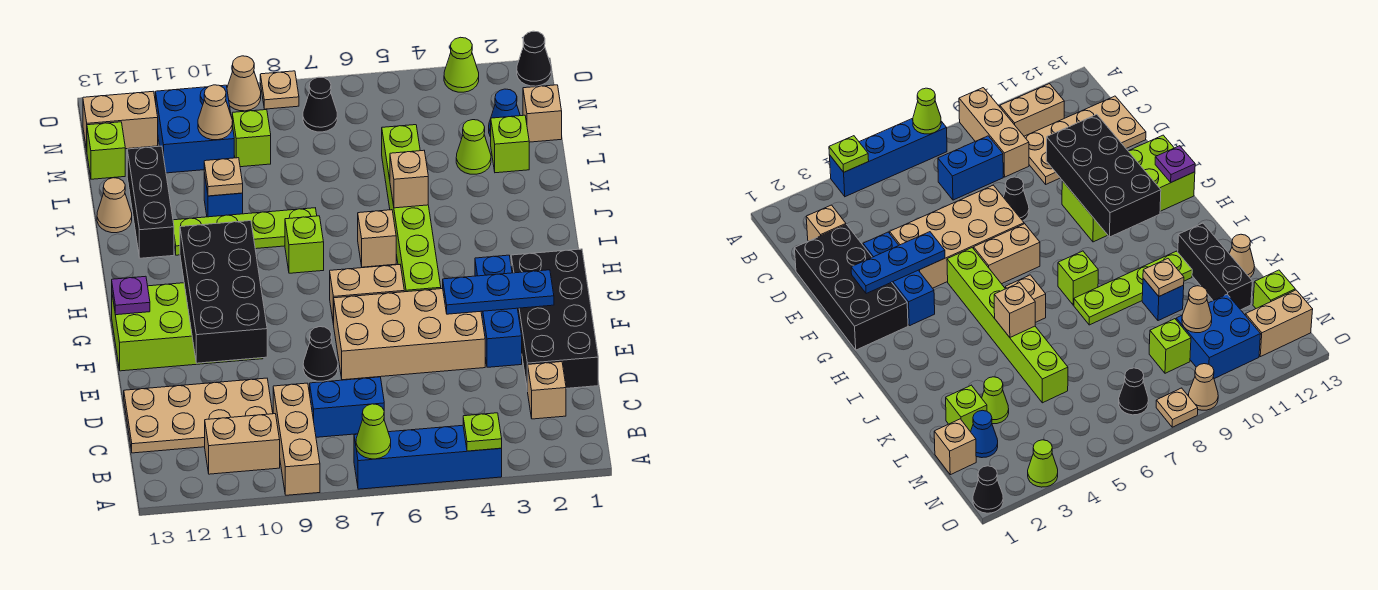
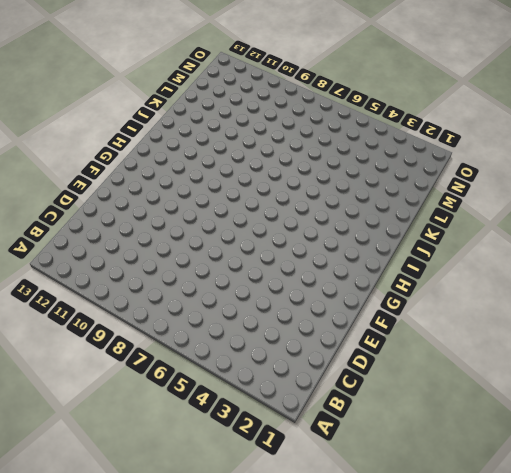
none -> blue brick A4:A7 level 1
none -> tan brick A9:C9 level 1
none -> tan brick B10:B11 level 1
none -> tan brick C2 level 1

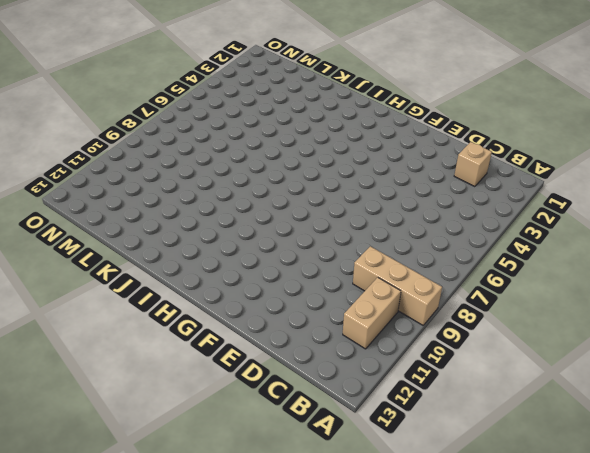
none -> blue brick A4:A7 level 1
none -> blue brick C7:C8 level 1
none -> tan plate C10:D13 level 1
none -> black brick D1:G2 level 1

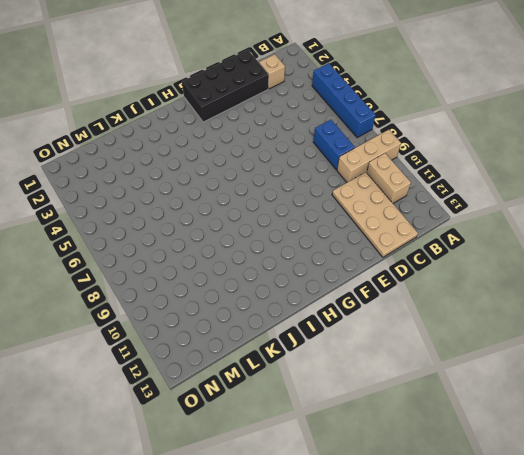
none -> blue brick E3:G3 level 1
none -> tan brick E4:F7 level 1
none -> black cone E8 level 1
none -> lime brick F10:G13 level 1

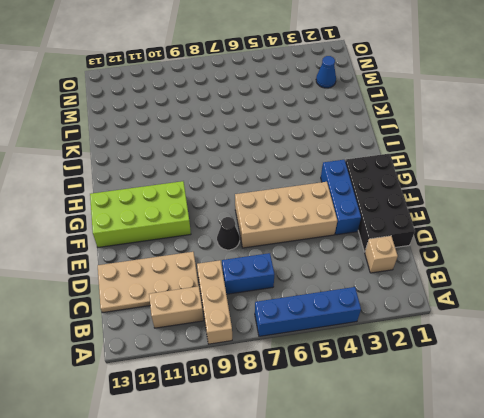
none -> lime brick G5:L5 level 1
none -> tan brick G6:G7 level 1
none -> tan brick I6 level 1
none -> lime brick I8 level 1

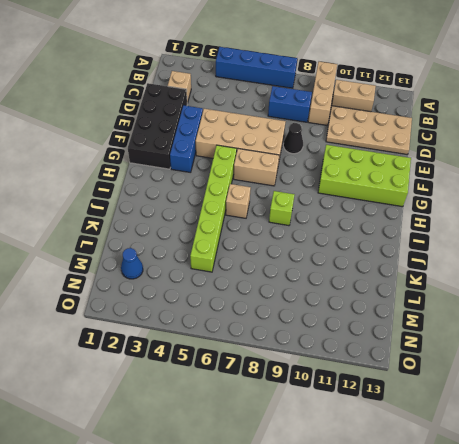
none -> lime plate J8:J11 level 1
none -> black brick J12:L12 level 1
none -> blue brick K10 level 1
none -> tan cone K13 level 1

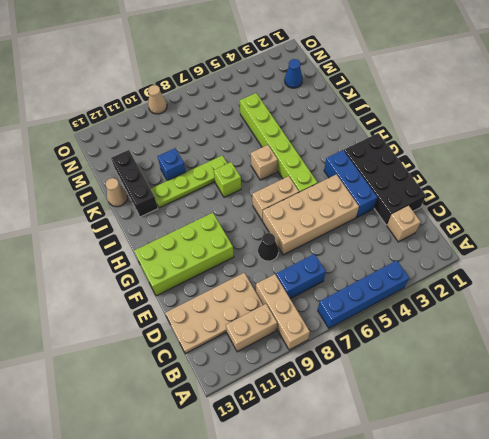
none -> lime brick L2 level 1
none -> lime cone L3 level 1
none -> tan brick M1 level 1
none -> lime brick M9 level 1

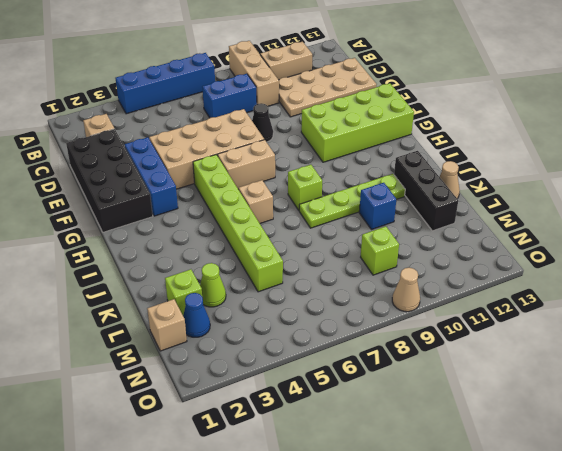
none -> blue brick M10:N11 level 1
none -> lime brick M13 level 1
none -> black cone N7 level 1
none -> tan brick N12:N13 level 1

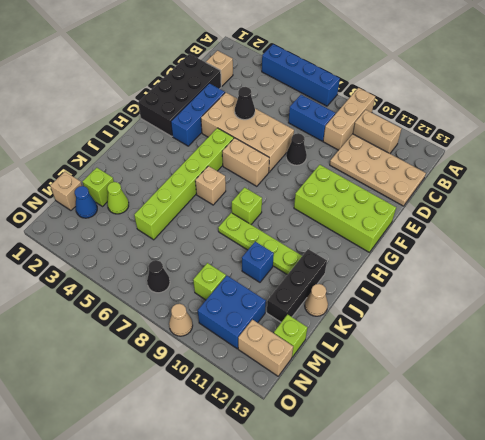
black cone E5 level 2 -> black cone O1 level 1
none -> lime cone O3 level 1
none -> tan plate O8 level 1
none -> lime plate A4 level 2
none -> lime cone A7 level 2

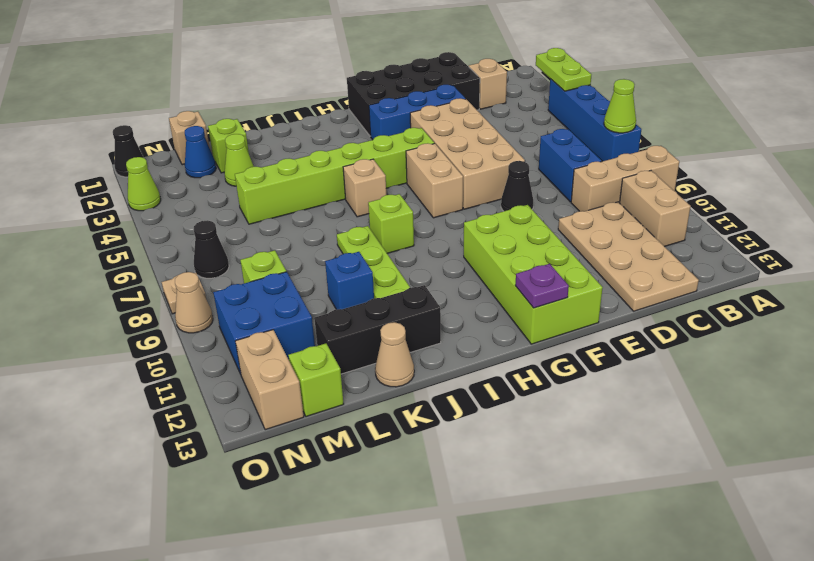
lime plate A3:A4 level 2 -> lime plate A4 level 2
none -> black brick E10:H11 level 2
none -> blue plate F2:F4 level 2
none -> tan brick J5 level 2
none -> tan plate K10 level 2

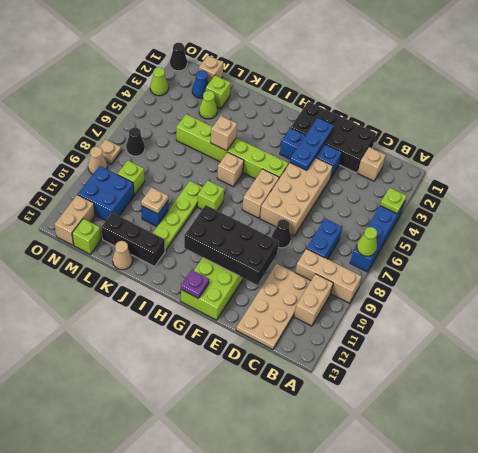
none -> tan cone M10 level 2

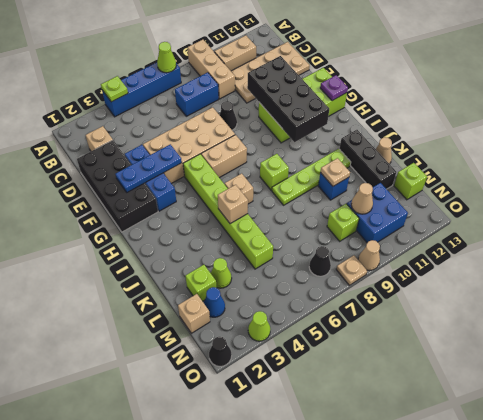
none -> tan brick N12:N13 level 1

